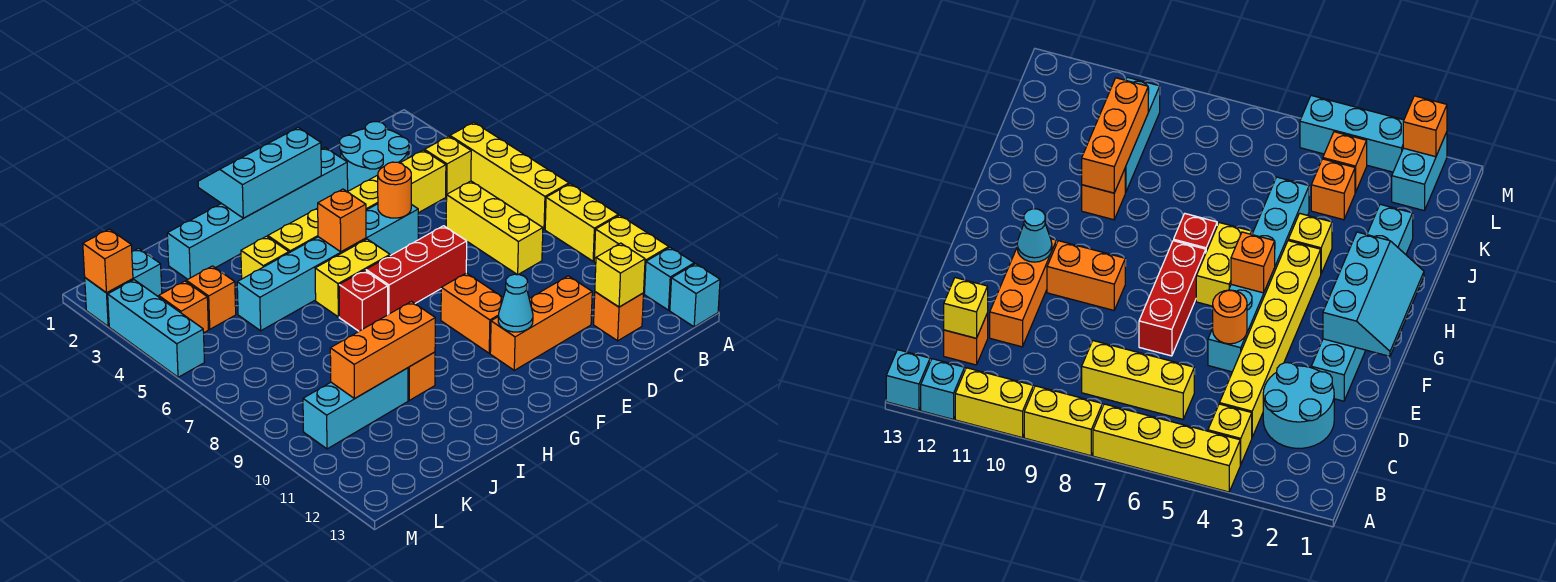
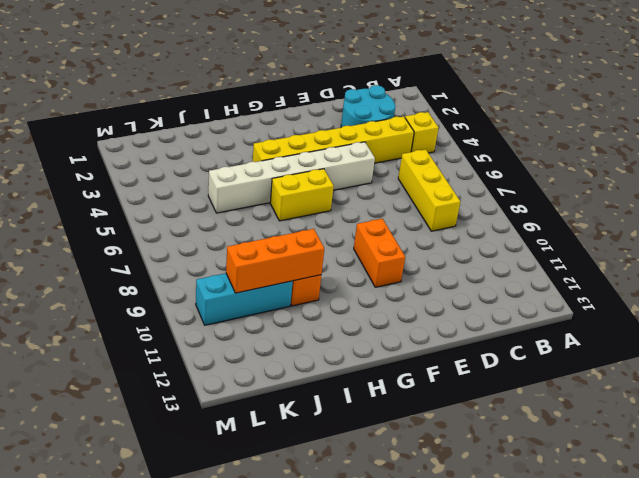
white brick E5:J5 level 1 -> cyan brick E5:J5 level 1
none -> yellow brick A4:A7 level 1
none -> yellow brick A8:A9 level 1
none -> yellow brick A10:A11 level 1
none -> cyan brick A12 level 1

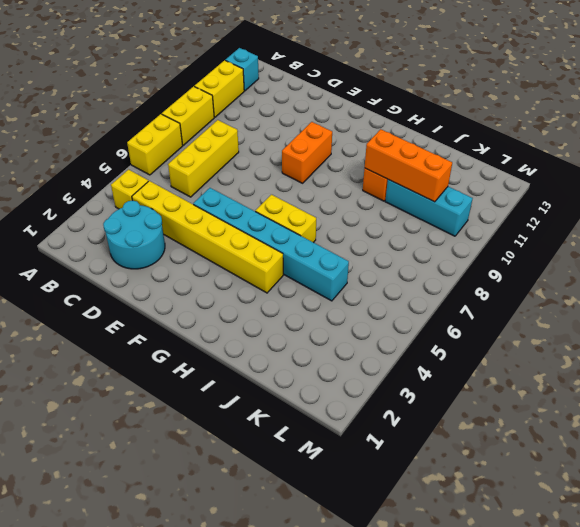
yellow brick A6:A7 level 1 -> yellow brick A4:A7 level 1
none -> cyan brick A13 level 1
none -> orange brick C12 level 1
none -> orange brick D11:F11 level 1
none -> cyan brick E2:J2 level 1

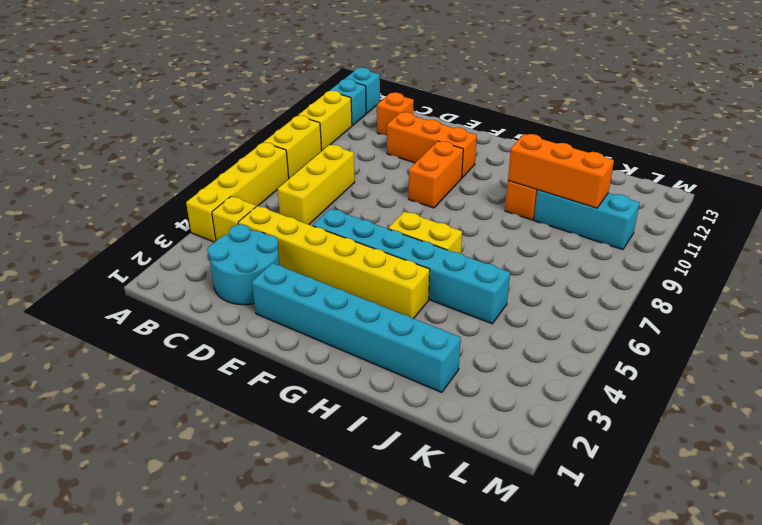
none -> red brick E7:G7 level 1
none -> red brick H7 level 1
none -> yellow brick I4 level 1
none -> orange brick K4 level 1

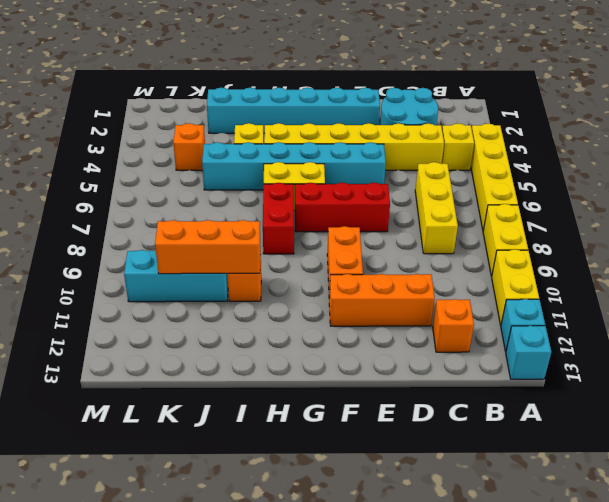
red brick H7:H8 level 1 -> red brick H7 level 1
none -> cyan brick L2:M2 level 1
none -> orange brick L4 level 1
none -> cyan brick M3:M5 level 1
none -> yellow brick C12 level 2

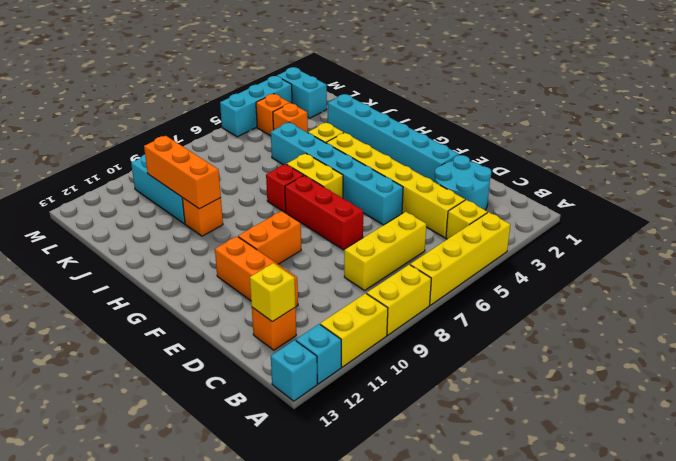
none -> orange round brick E5 level 2
none -> cyan slope F1:H2 level 2 top 2
none -> cyan cone F11 level 2
none -> orange brick G5 level 2

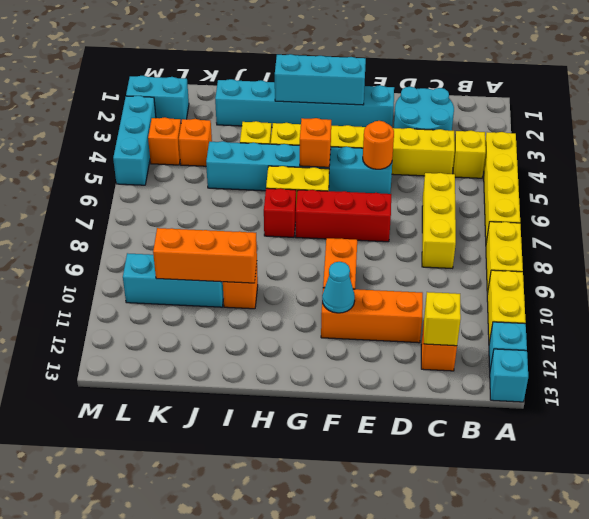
none -> orange brick M2 level 2

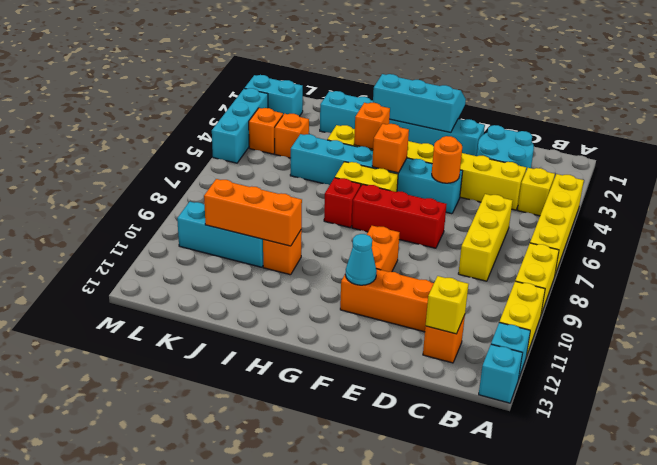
orange brick H4 level 2 -> orange brick M2 level 2

